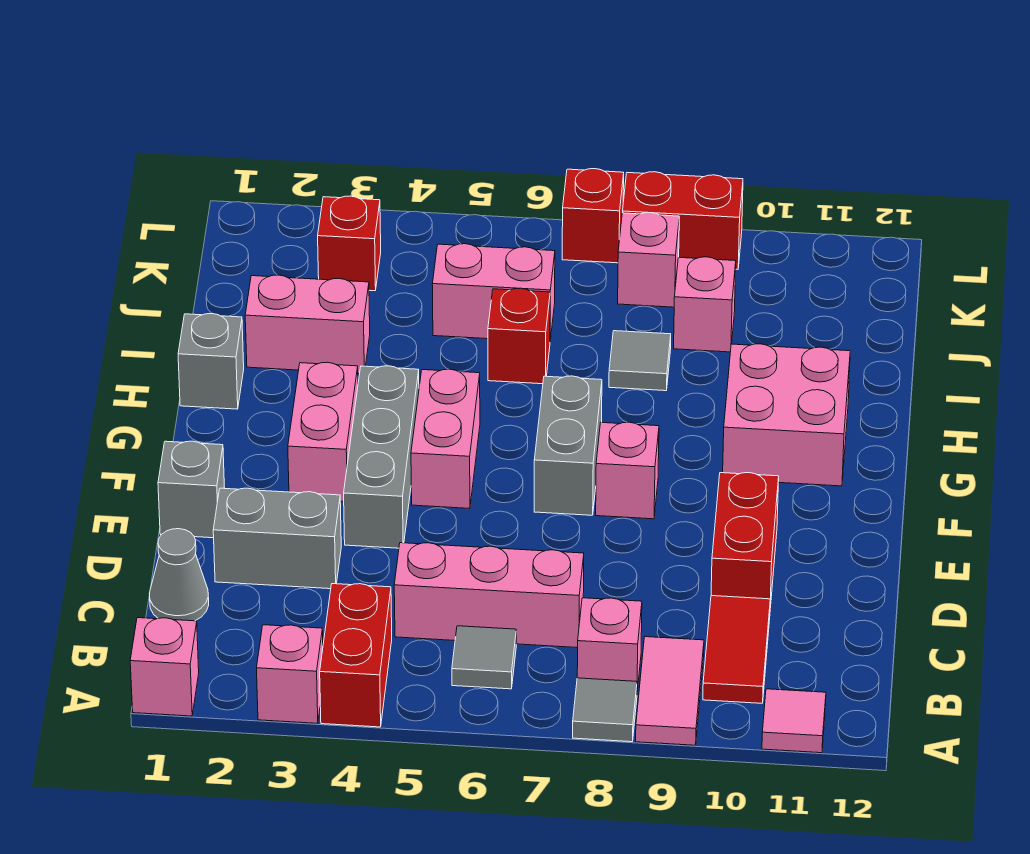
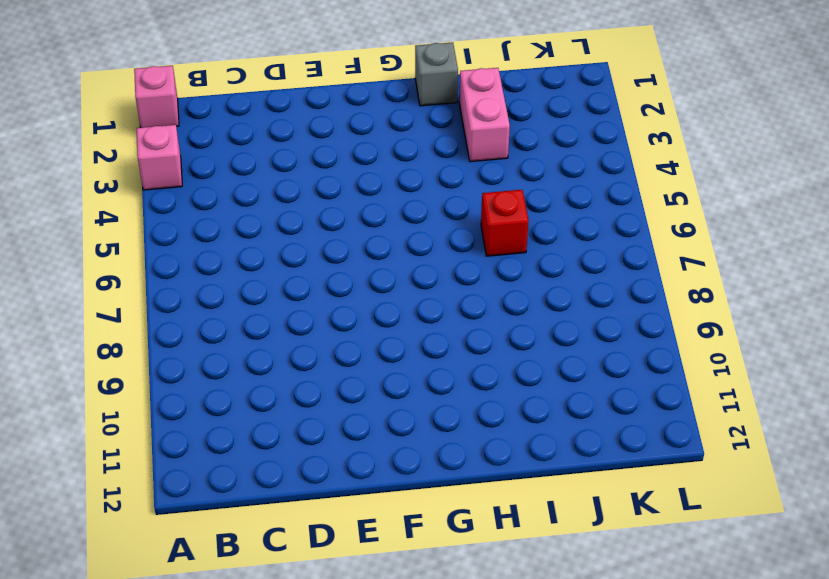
none -> red brick A4:B4 level 1
none -> grey tile A8 level 1
none -> pink tile A9:B9 level 1
none -> pink tile A11 level 1

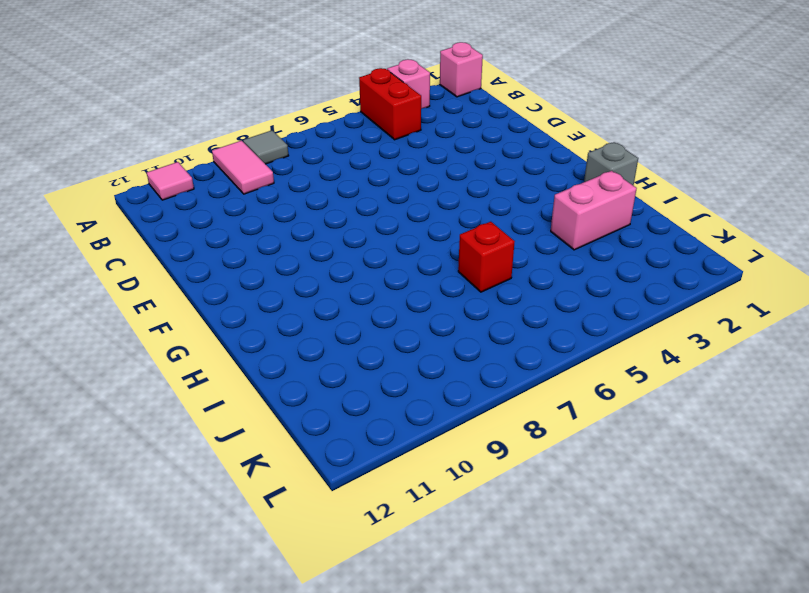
none -> grey tile B6 level 1
none -> pink brick B8 level 1
none -> red tile B10:C10 level 1
none -> grey cone C1 level 1

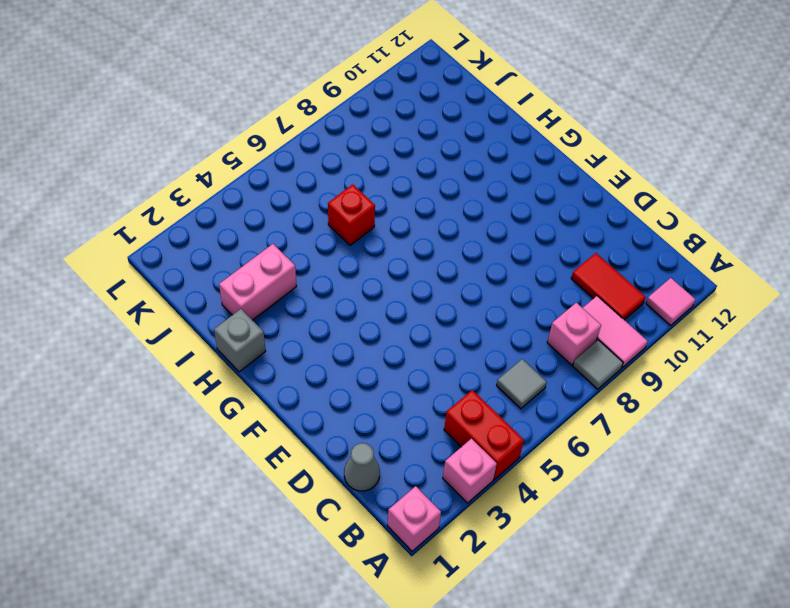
none -> pink brick C5:C7 level 1
none -> grey brick D2:D3 level 1
none -> red brick D10:E10 level 1
none -> grey brick E1 level 1

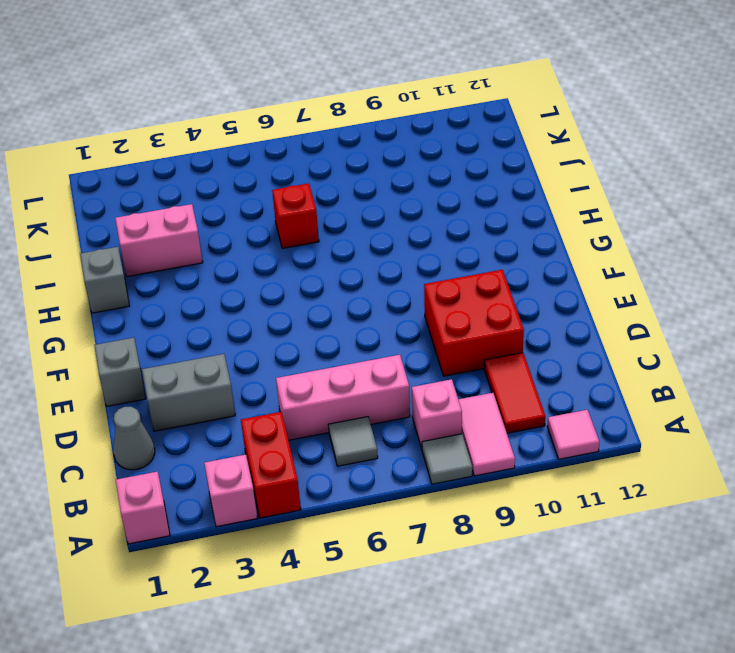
red brick D9:E10 level 1 -> red brick D10:E10 level 1
none -> grey brick E4:G4 level 1
none -> pink brick F3:G3 level 1
none -> pink brick F5:G5 level 1
none -> grey brick F7:G7 level 1

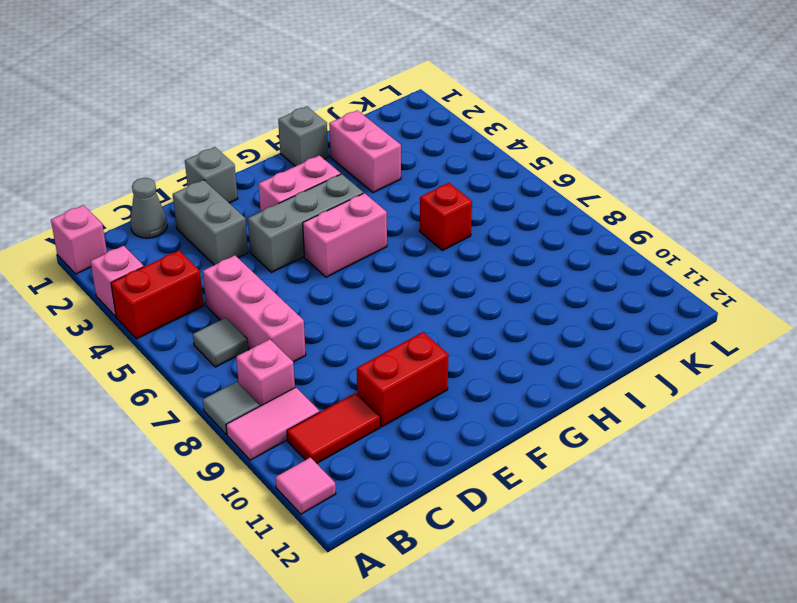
none -> grey brick F7:G7 level 1
none -> pink brick F8 level 1
none -> pink brick G10:H11 level 1
none -> grey tile I8 level 1

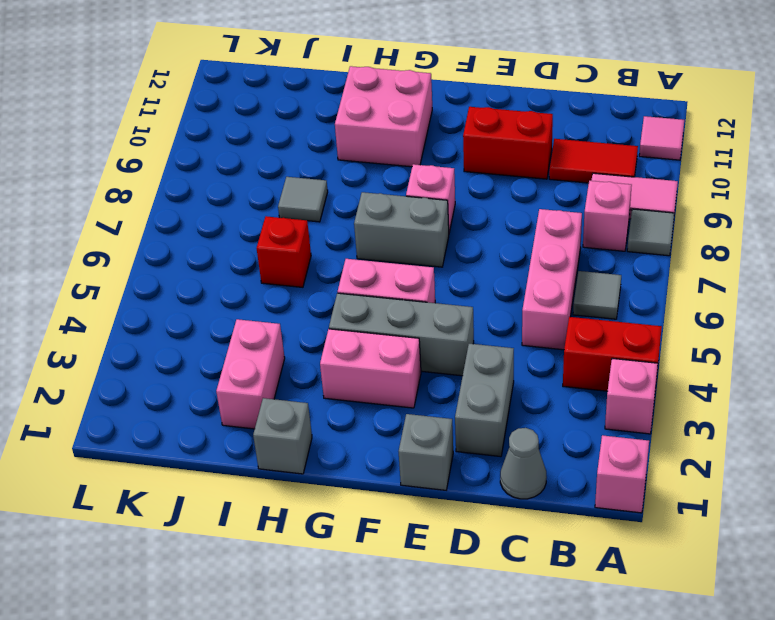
none -> pink brick J5:J6 level 1
none -> pink brick J9 level 1
none -> red brick K3 level 1
none -> pink brick K8 level 1

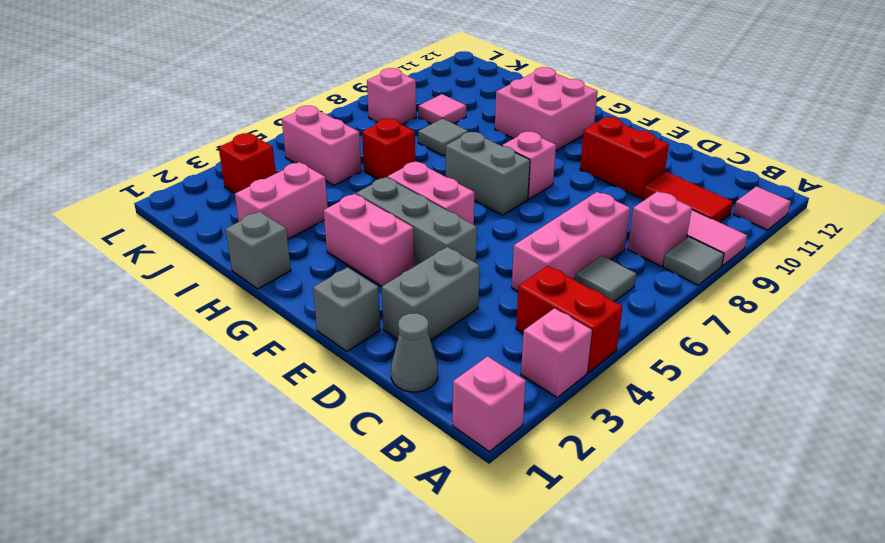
pink brick J5:K5 level 1 -> pink brick J5:J6 level 1
pink tile J9 level 1 -> pink brick J9 level 1
none -> red brick L7 level 1
none -> red brick L8:L9 level 1

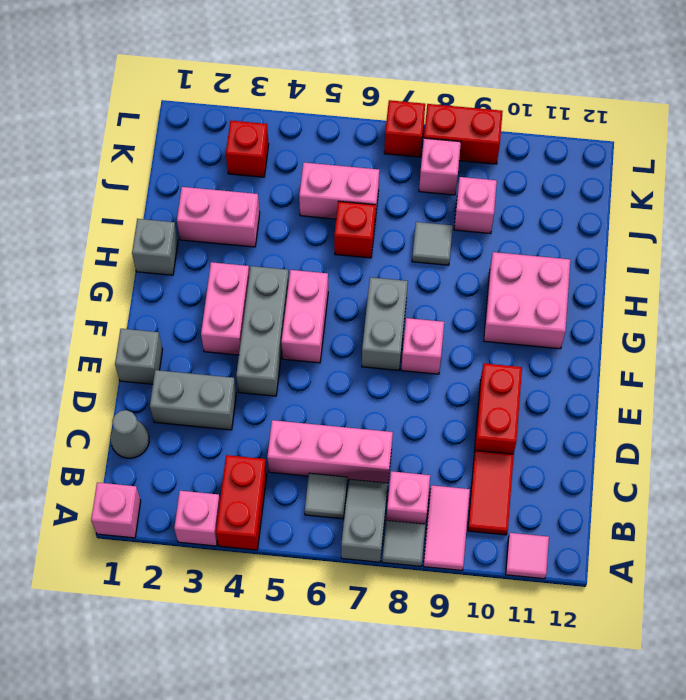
grey slope A7:B7 level 1 top A -> none

